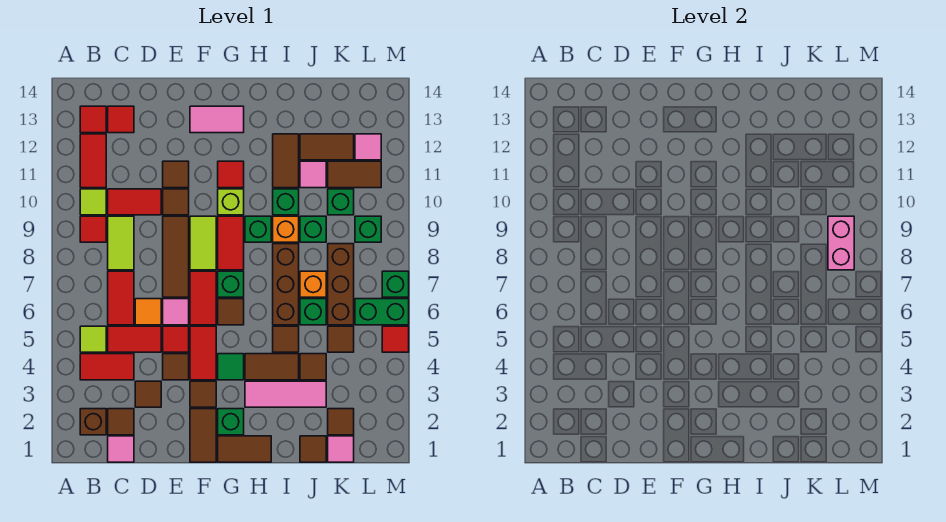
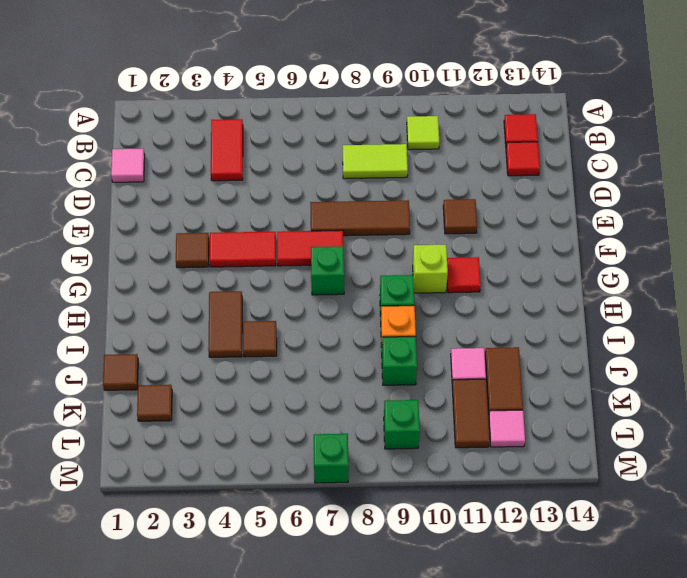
none -> brown brick B2 level 1
none -> lime tile B5 level 1
none -> red tile B9 level 1
none -> red tile B11:B12 level 1

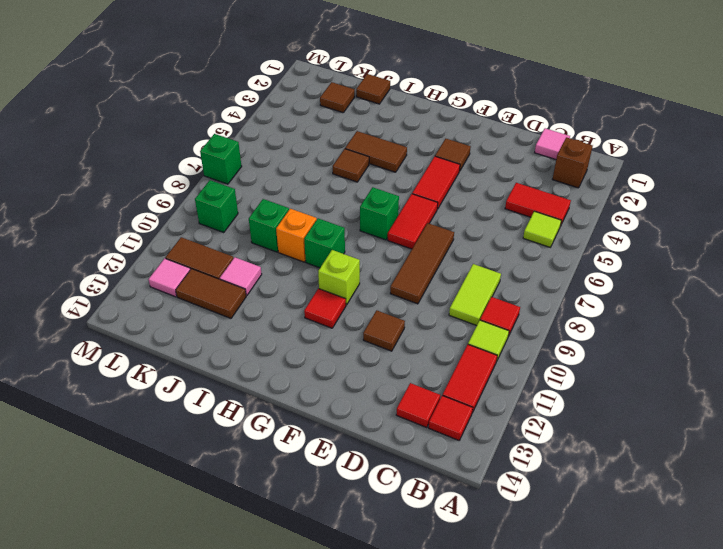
none -> brown tile C2 level 1
none -> red tile C5:D5 level 1
none -> red tile C6:C7 level 1
none -> red tile C10:D10 level 1

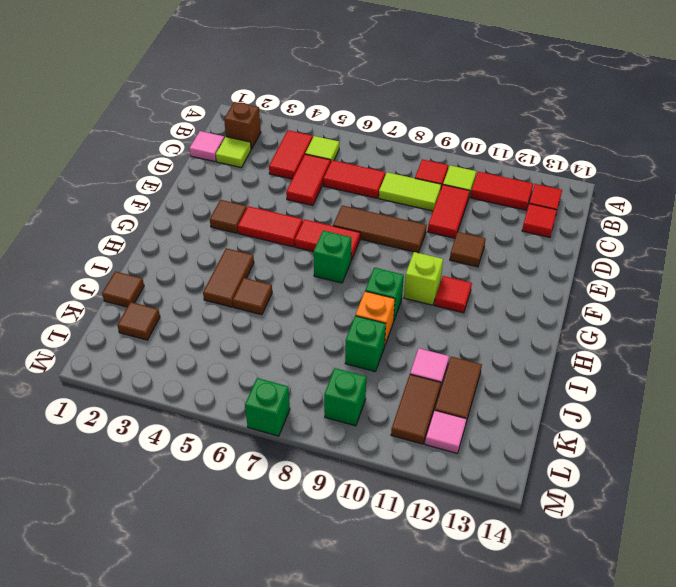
lime tile C2 level 1 -> brown tile C2 level 1
none -> brown tile D3 level 1
none -> orange tile D6 level 1
none -> brown tile E4 level 1
none -> red tile E5 level 1

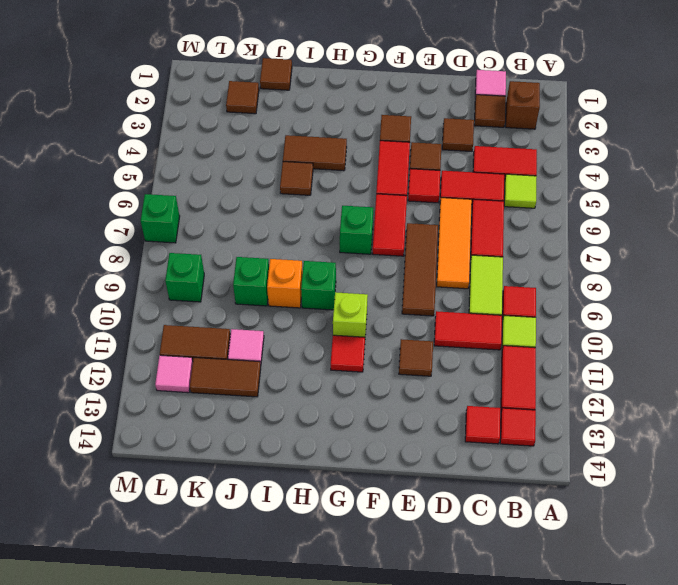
orange tile D6:D8 level 1 -> orange tile D6 level 1
none -> pink tile E6 level 1
none -> brown tile E10 level 1
none -> brown tile F1:F2 level 1
none -> lime tile F8:F9 level 1

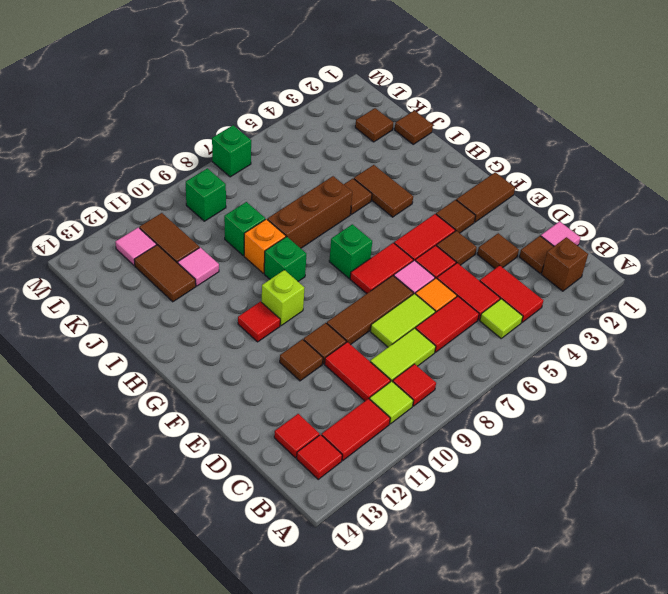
lime tile D7:D8 level 1 -> lime tile F8:F9 level 1
none -> pink tile F13:G13 level 1
none -> brown tile G1:H1 level 1
none -> green brick G2 level 1
none -> green tile G4 level 1

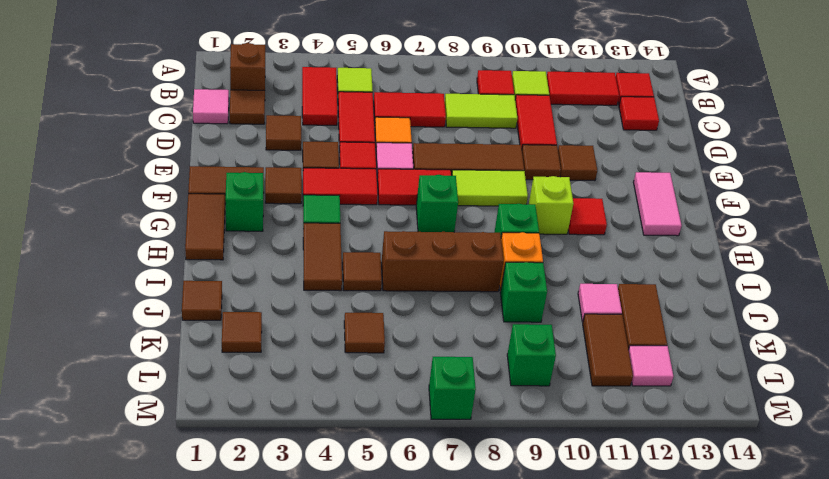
none -> brown tile G6 level 1
none -> red tile G8:G9 level 1
none -> pink tile H3:J3 level 1
none -> green brick I10 level 1

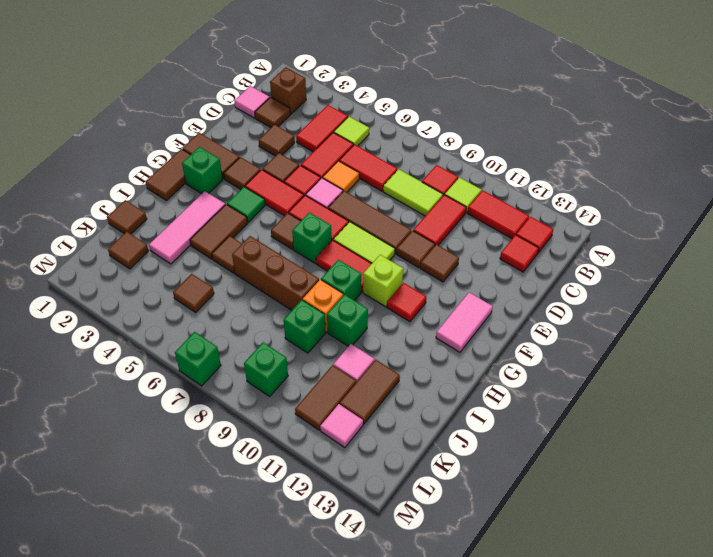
none -> brown tile I11:I12 level 1
none -> brown tile J4 level 1
none -> green brick J6 level 1
none -> orange brick J7 level 1

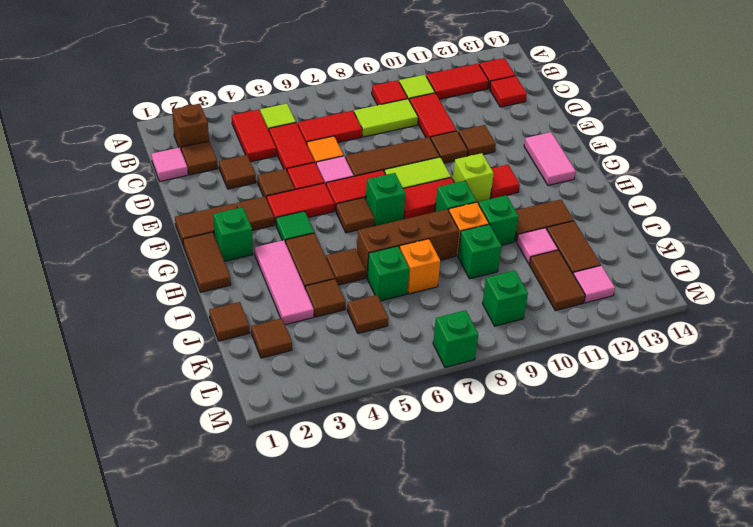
none -> pink tile K1 level 1
none -> brown brick K6:K8 level 1
none -> green brick K10 level 1
none -> green brick L6:M6 level 1

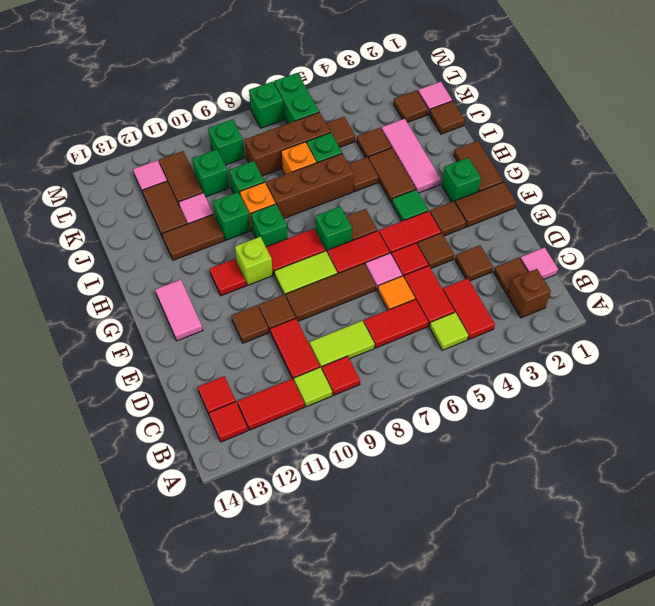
none -> red tile M5 level 1
none -> pink brick L8:L9 level 2

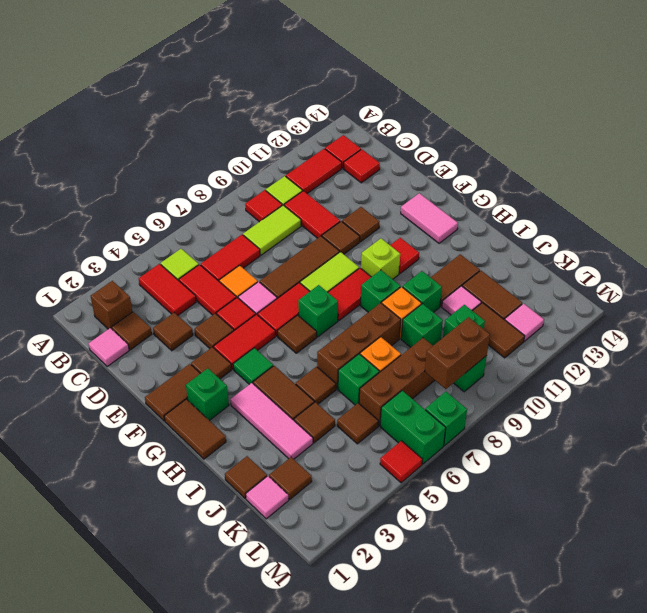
brown brick L8:L9 level 2 -> pink brick L8:L9 level 2

